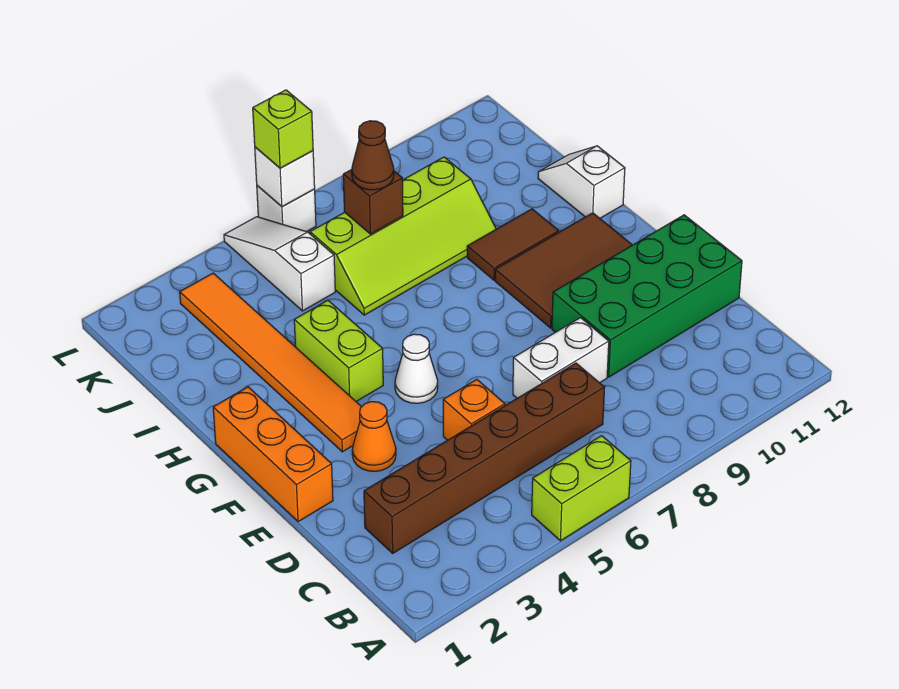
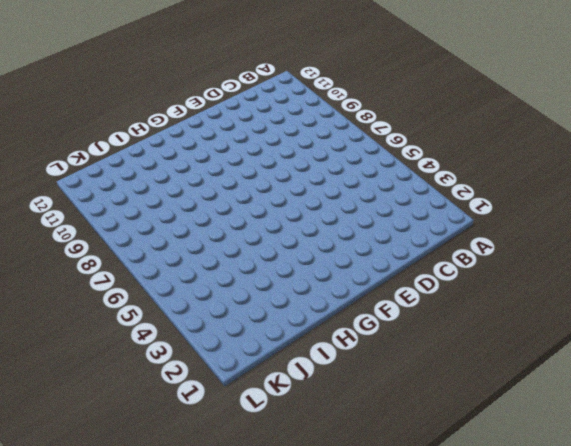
none -> lime brick A5:A6 level 1
none -> brown brick C2:C7 level 1
none -> orange brick D5 level 1

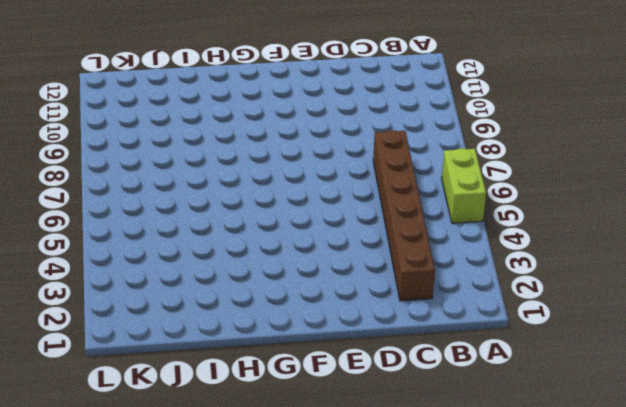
none -> orange brick D5 level 1
none -> white brick D7:D8 level 1
none -> green brick D9:E12 level 1

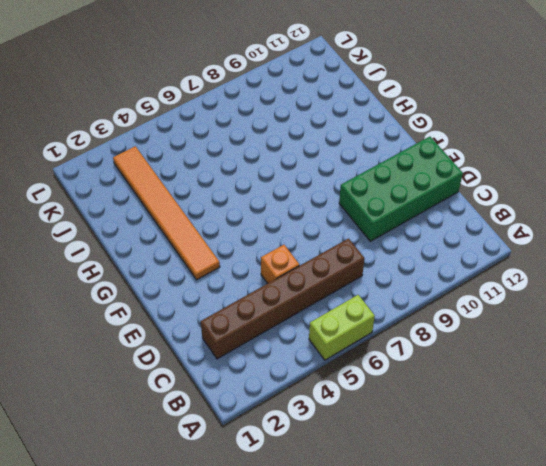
none -> white brick D7:D8 level 1
none -> orange brick E1:G1 level 1
none -> orange cone E3 level 1

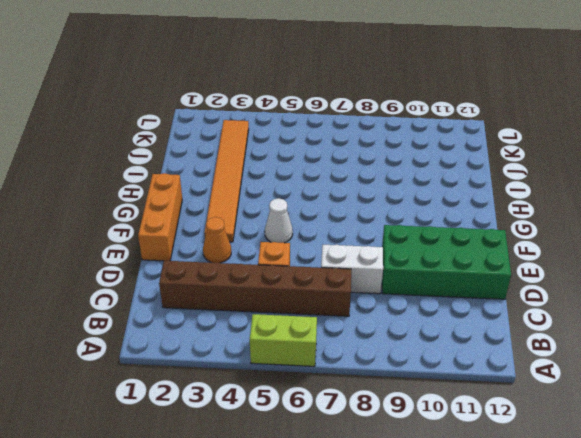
none -> brown tile F9:G11 level 1
none -> lime brick G4:H4 level 1
none -> brown tile H9:H10 level 1

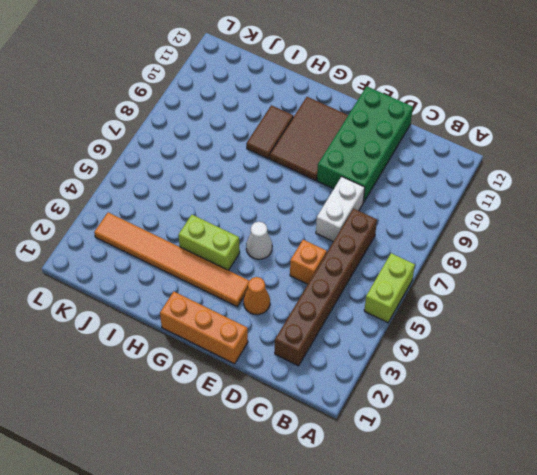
none -> white slope H12:I12 level 1 top H
none -> lime slope I6:J9 level 1 top J
none -> white slope J5:L5 level 1 top J

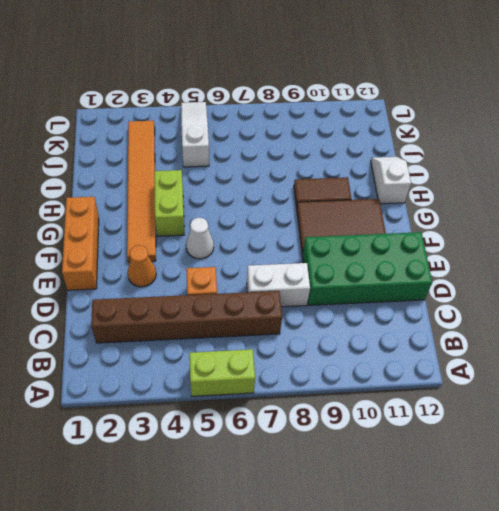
none -> lime slope I6:J9 level 1 top J
none -> white brick L6 level 1
none -> brown brick J7 level 2

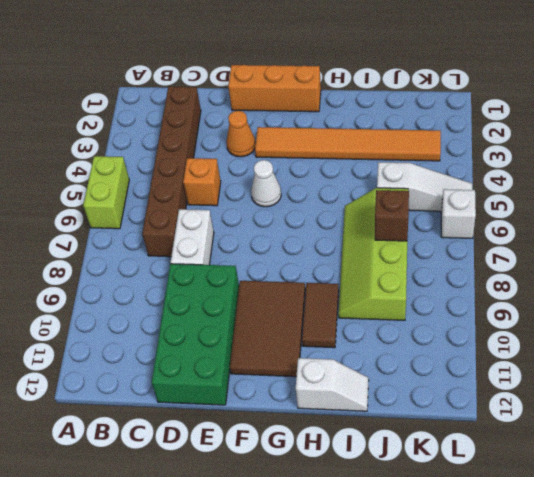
none -> lime brick G4:H4 level 1
none -> white brick L6 level 2
none -> brown cone J7 level 3

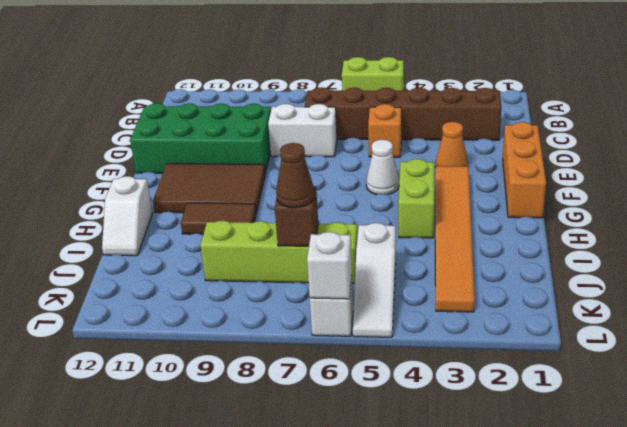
none -> lime brick L6 level 3

